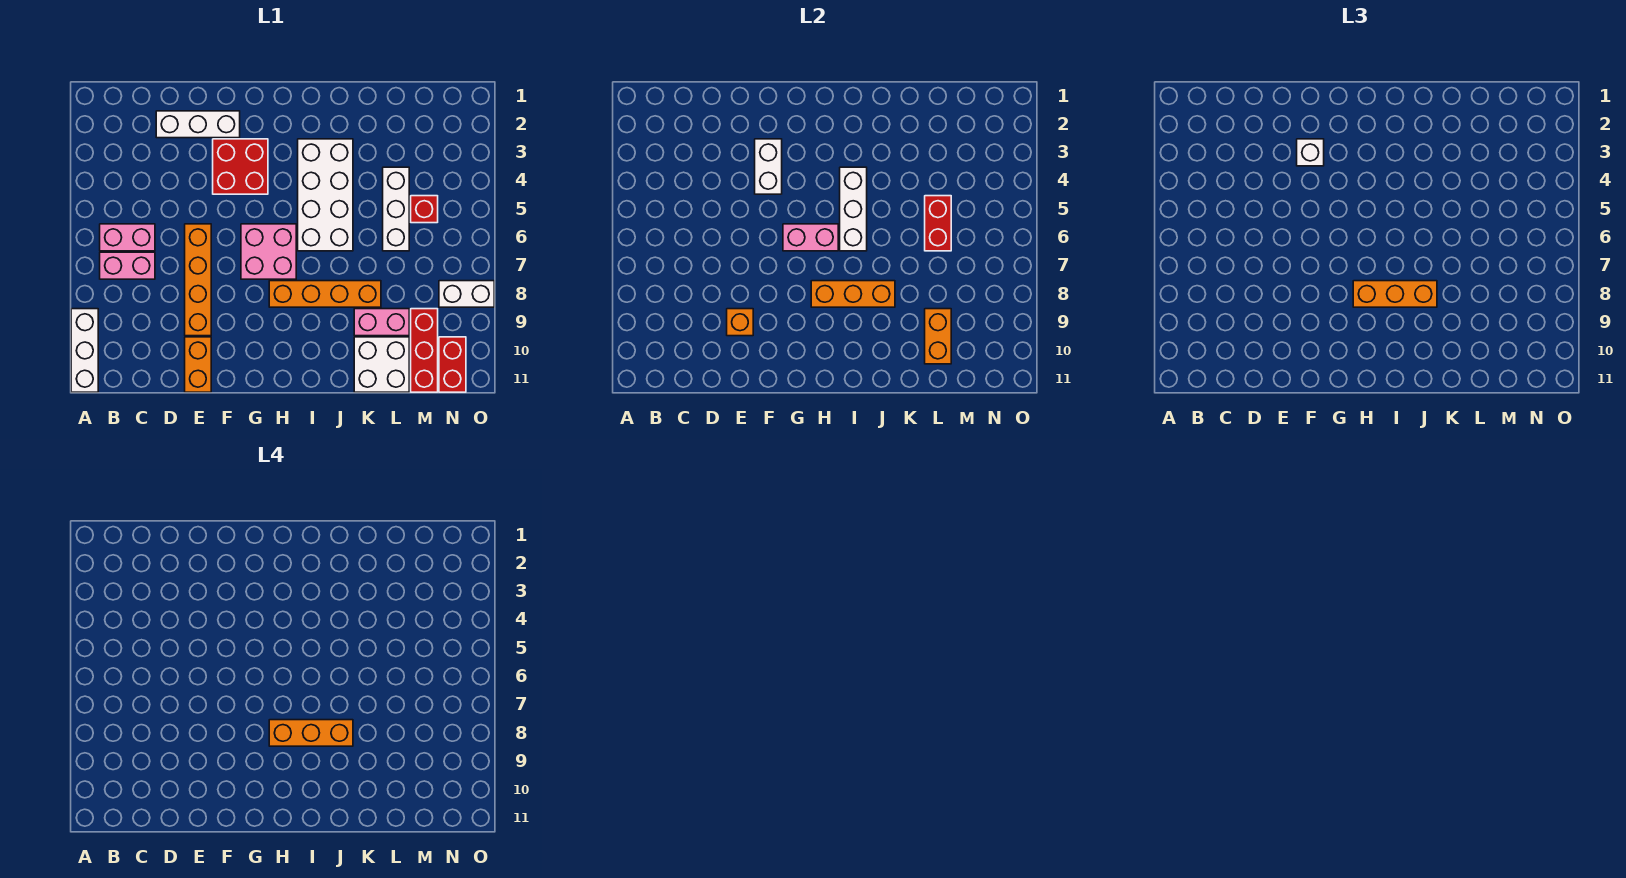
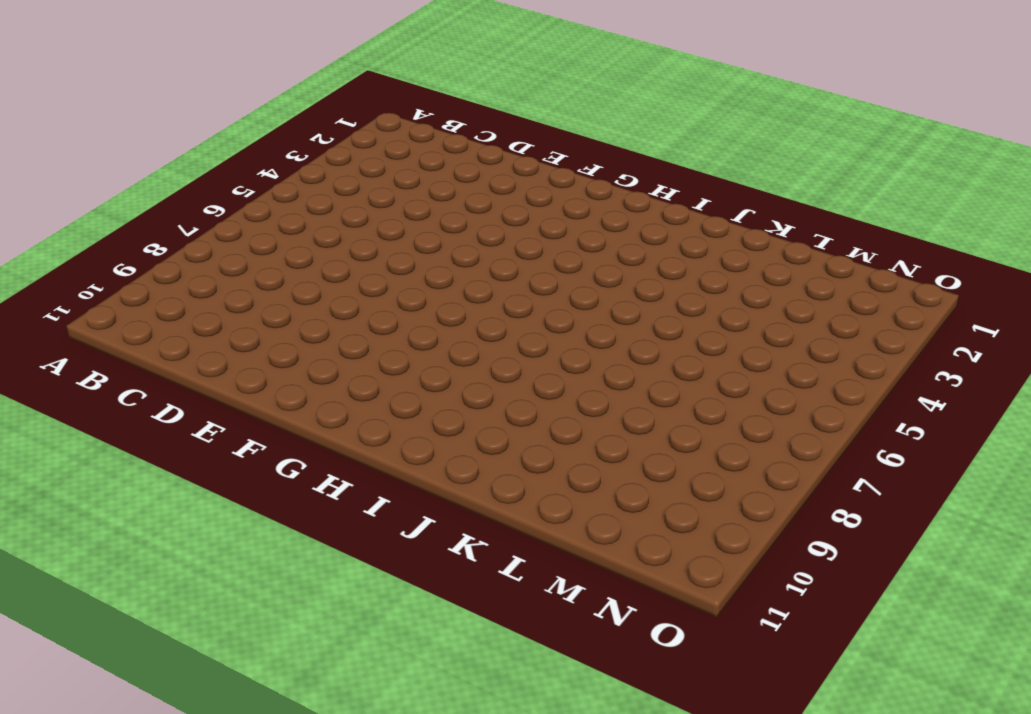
none -> white brick A9:A11 level 1
none -> pink brick B6:C6 level 1
none -> pink brick B7:C7 level 1

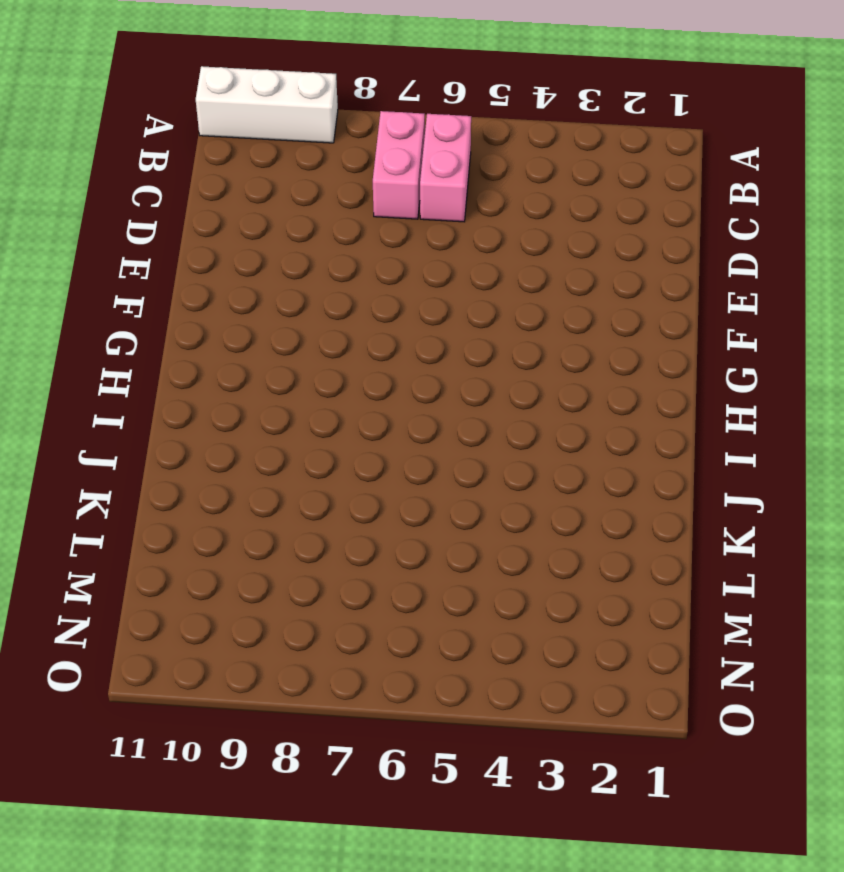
none -> white brick D2:F2 level 1
none -> orange brick E6:E9 level 1
none -> orange brick E10:E11 level 1

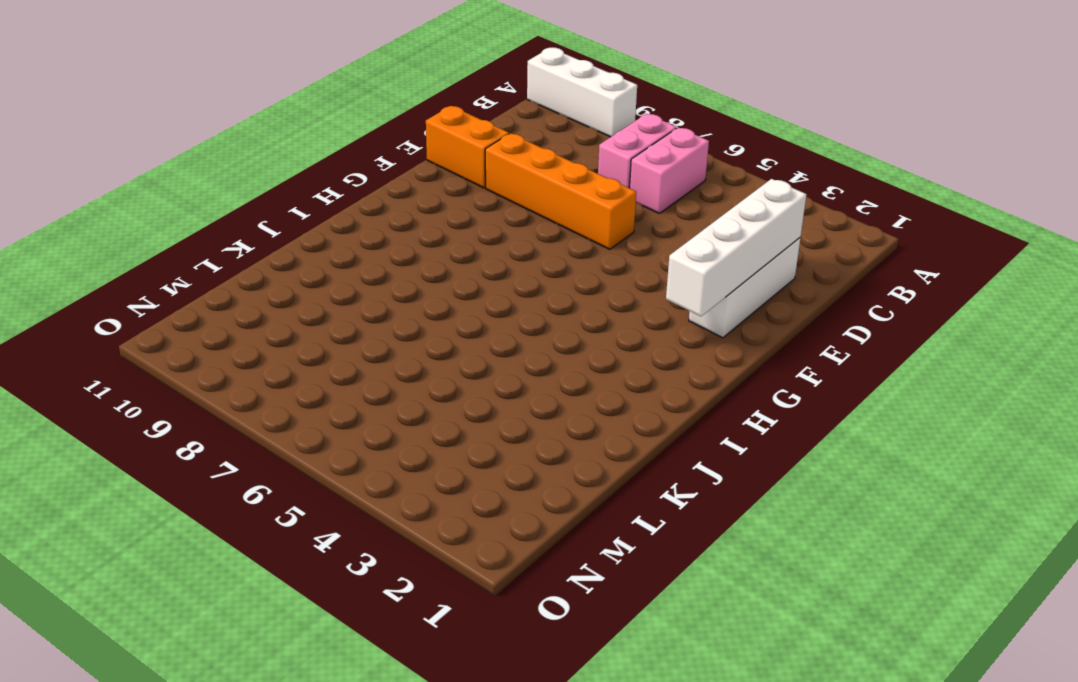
white brick D2:G2 level 2 -> none
none -> red brick F3:G4 level 1
none -> pink brick G6:H7 level 1
none -> orange brick H8:K8 level 1

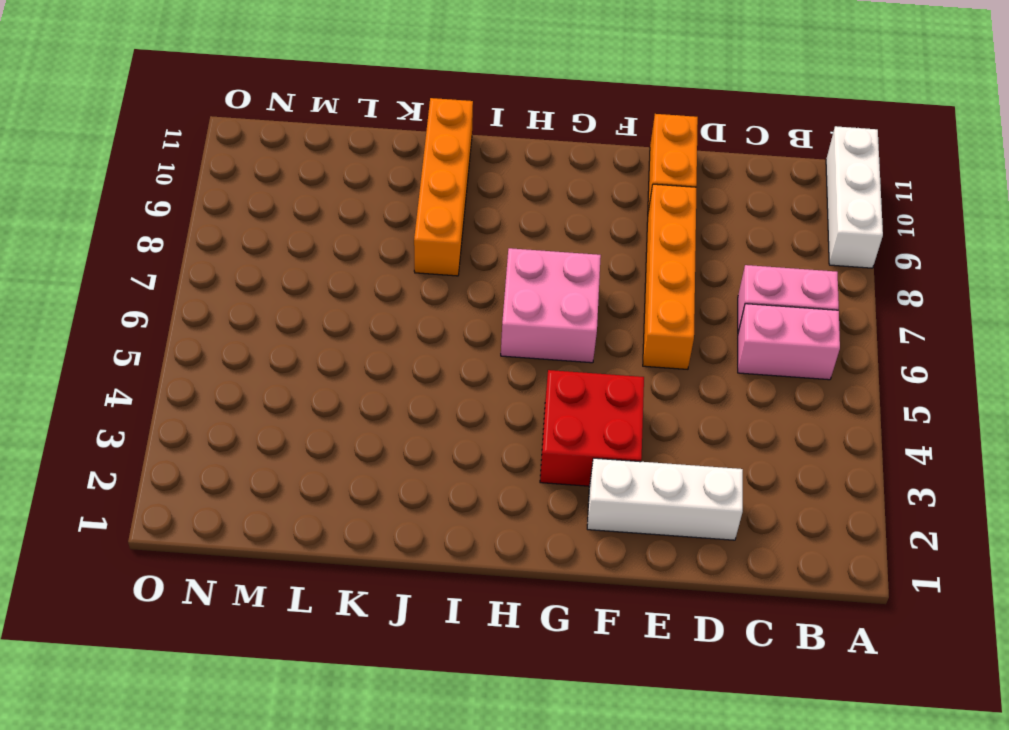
orange brick J8:J11 level 1 -> orange brick H8:K8 level 1
none -> white brick I3:J6 level 1
none -> pink brick K9:L9 level 1
none -> white brick K10:L11 level 1

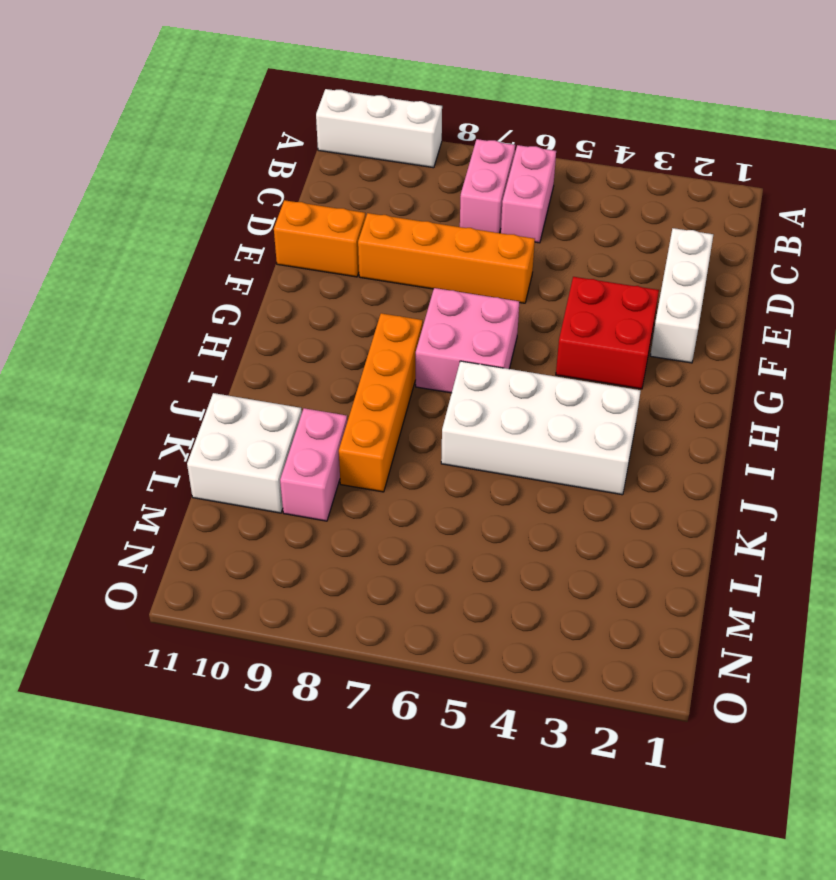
none -> white brick L4:L6 level 1
none -> red brick M5 level 1
none -> red brick M9:M11 level 1

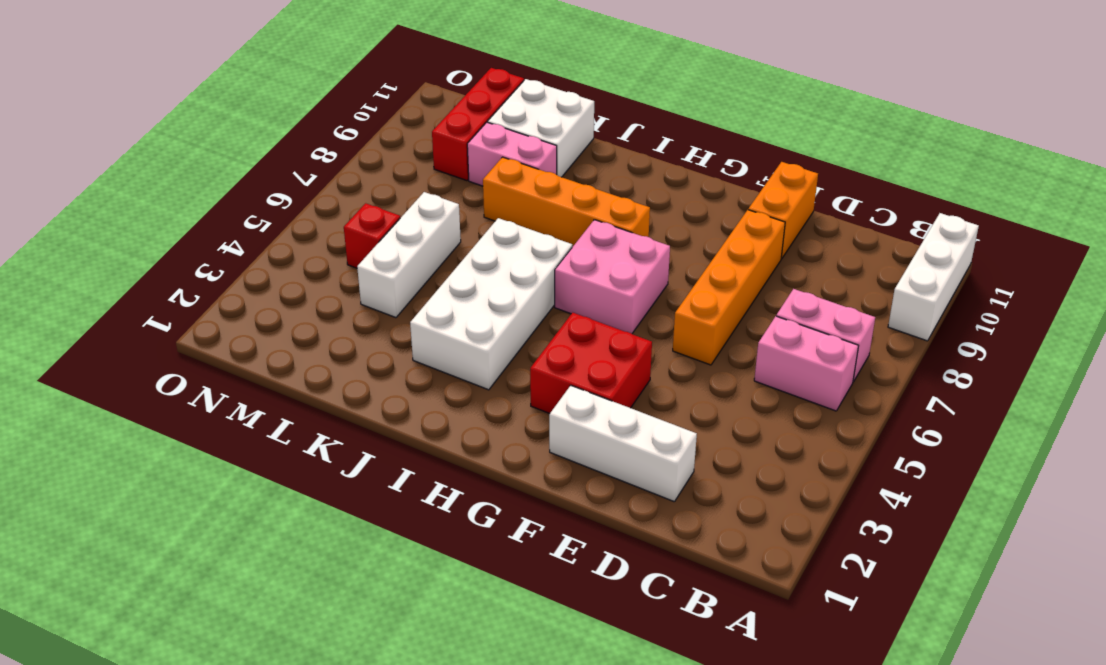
none -> white brick N8:O8 level 1
none -> red brick N10:N11 level 1
none -> orange brick E9 level 2

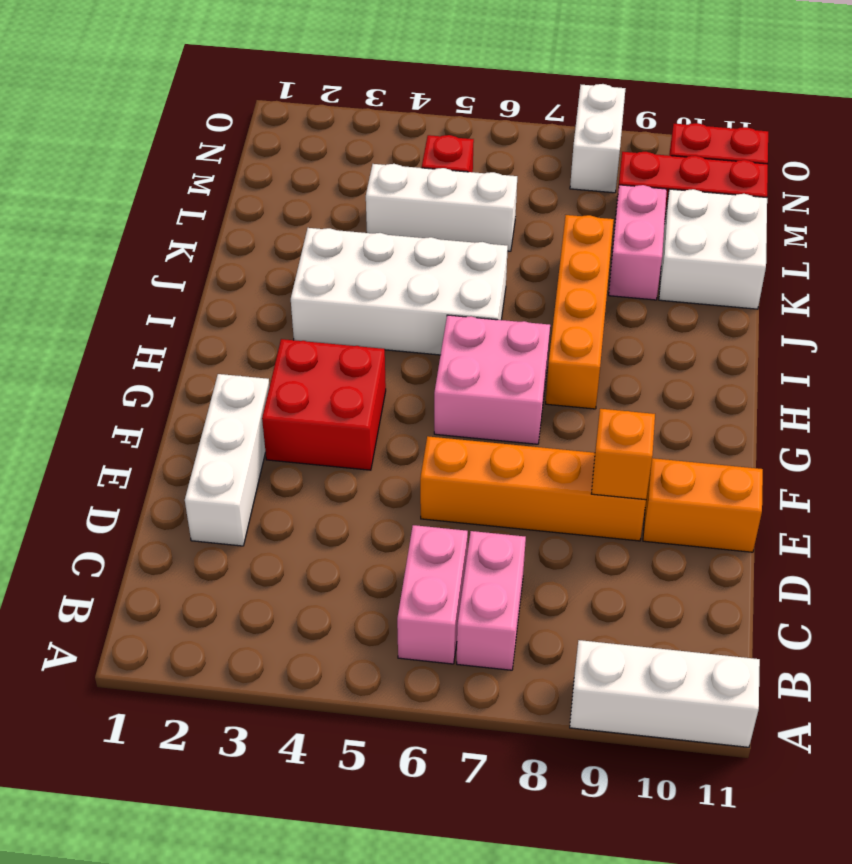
none -> white brick F3:F4 level 2
none -> pink brick G6:H6 level 2
none -> orange brick H8:J8 level 2

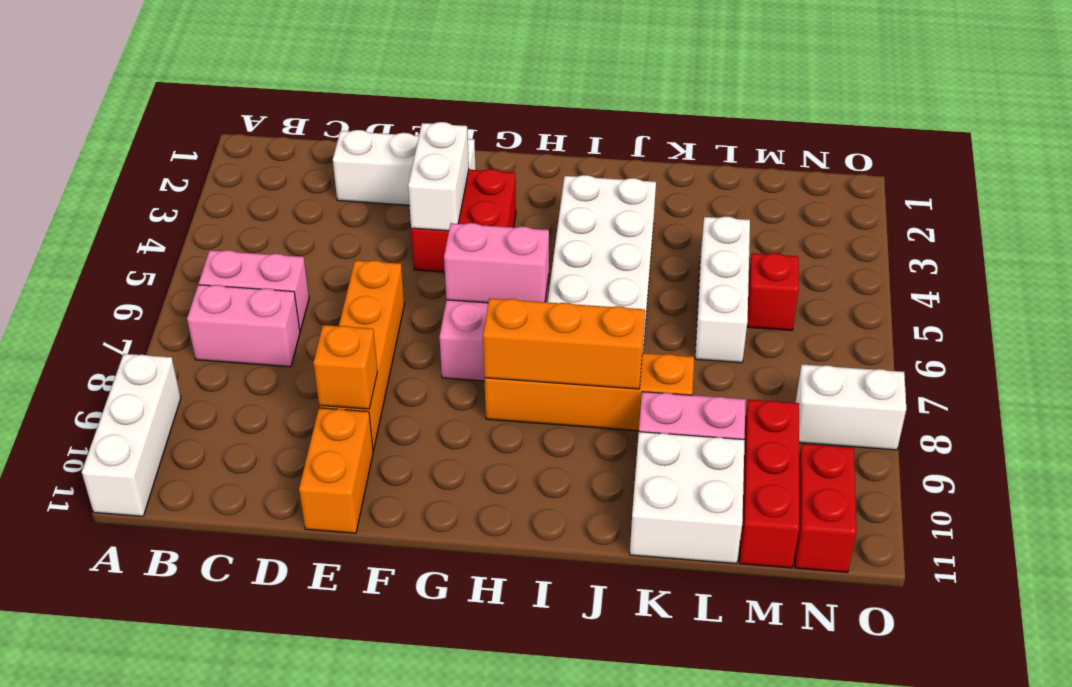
none -> white brick I4:I6 level 2
none -> red brick L5:L6 level 2
none -> orange brick L9:L10 level 2

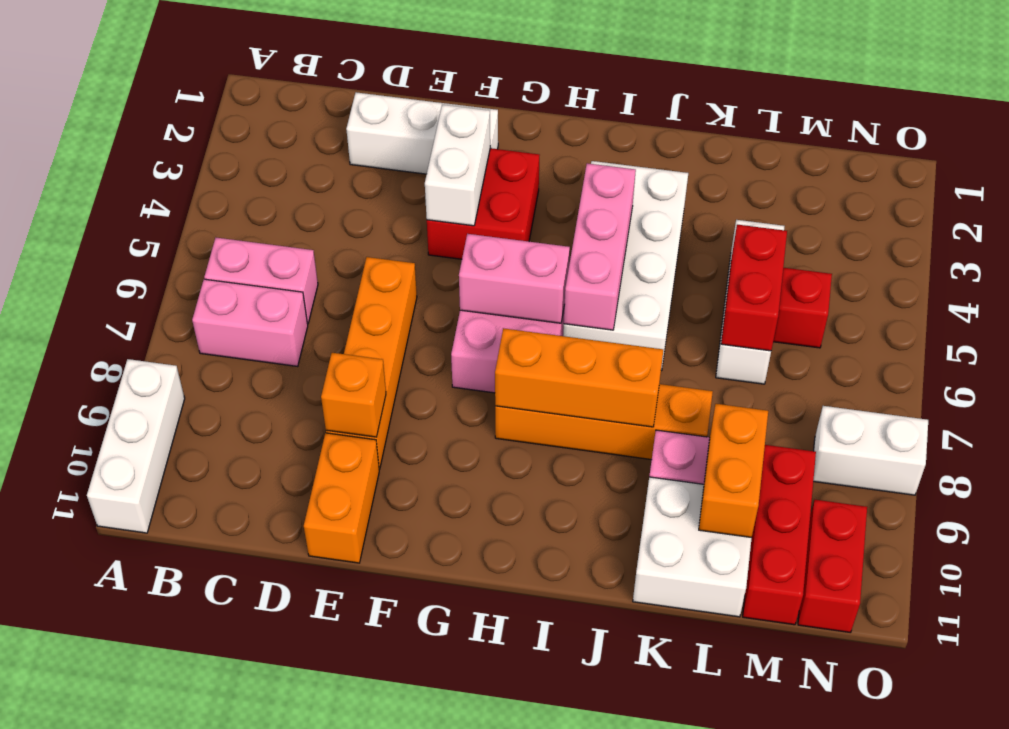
pink brick I4:I6 level 2 -> white brick I4:I6 level 2
none -> white brick F3 level 3
none -> orange brick H8:J8 level 3
none -> orange brick H8:J8 level 4

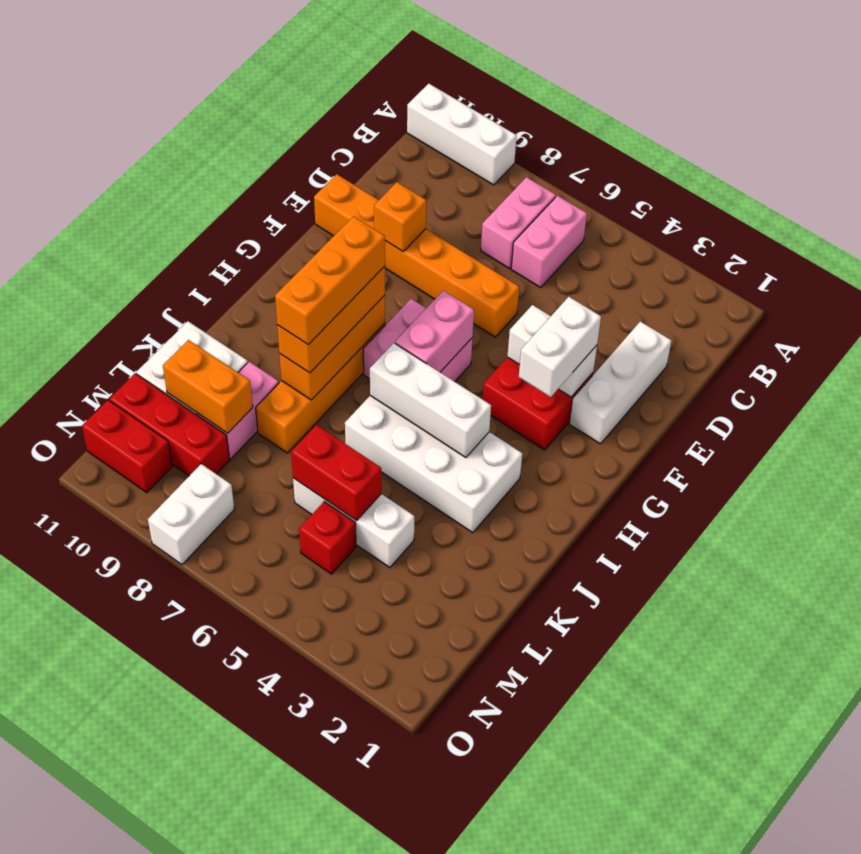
white brick F3:G3 level 3 -> white brick F3 level 3

